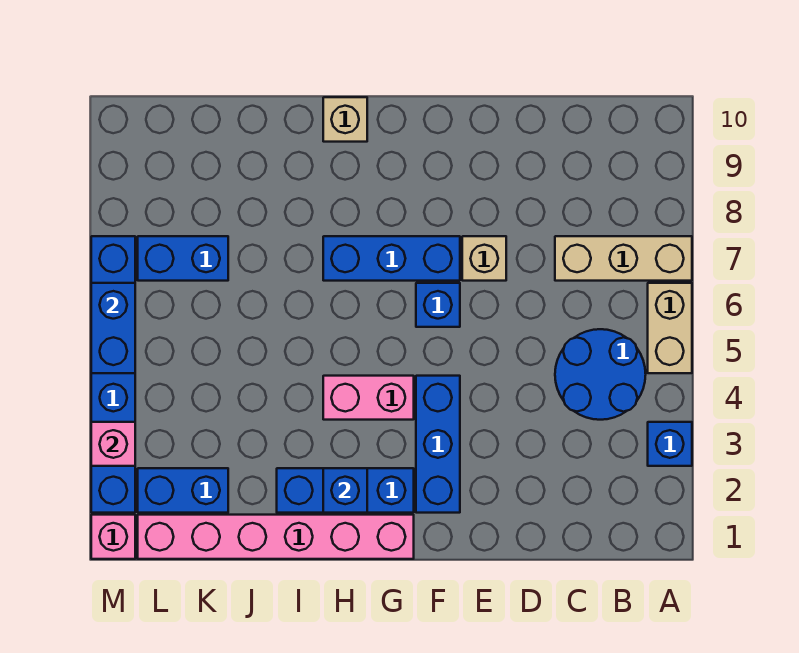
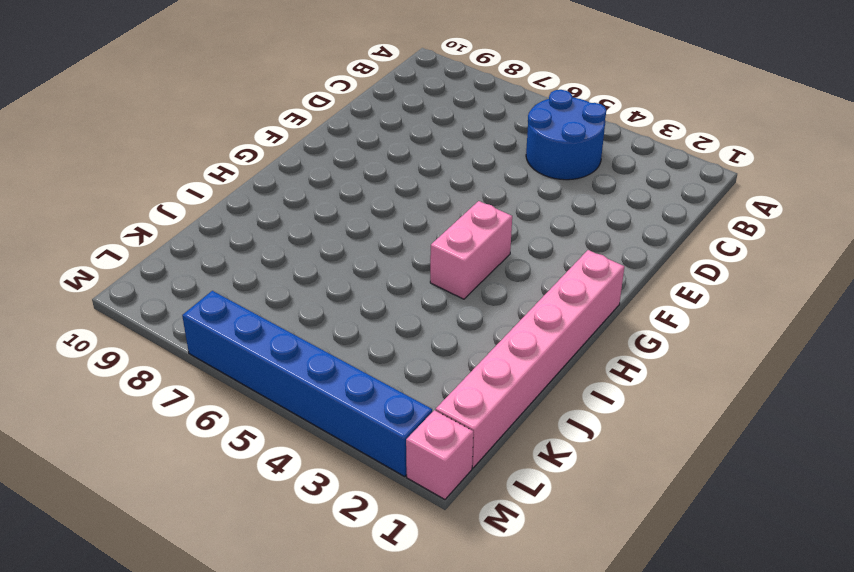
none -> blue brick A3 level 1
none -> tan brick A5:A6 level 1
none -> tan brick A7:C7 level 1

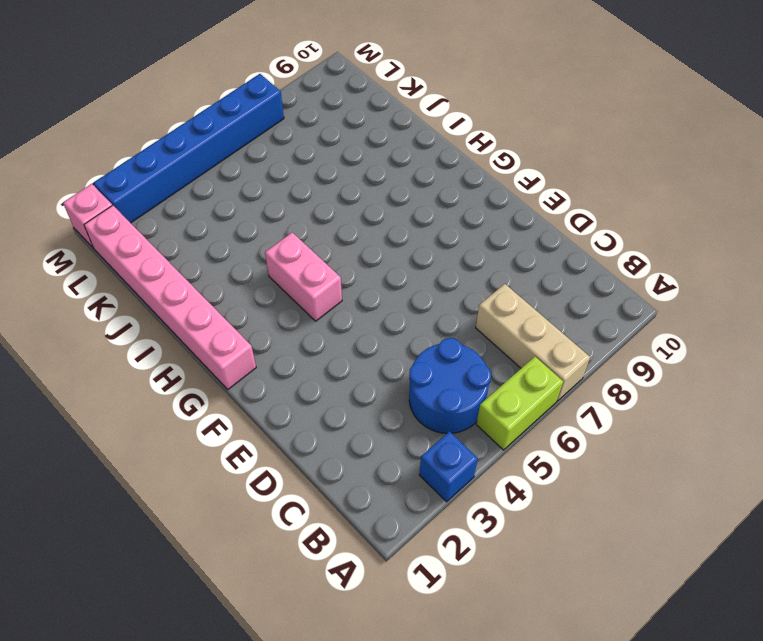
lime brick A5:A6 level 1 -> tan brick A5:A6 level 1
none -> tan brick E7 level 1
none -> blue brick F2:F4 level 1
none -> blue brick F6 level 1

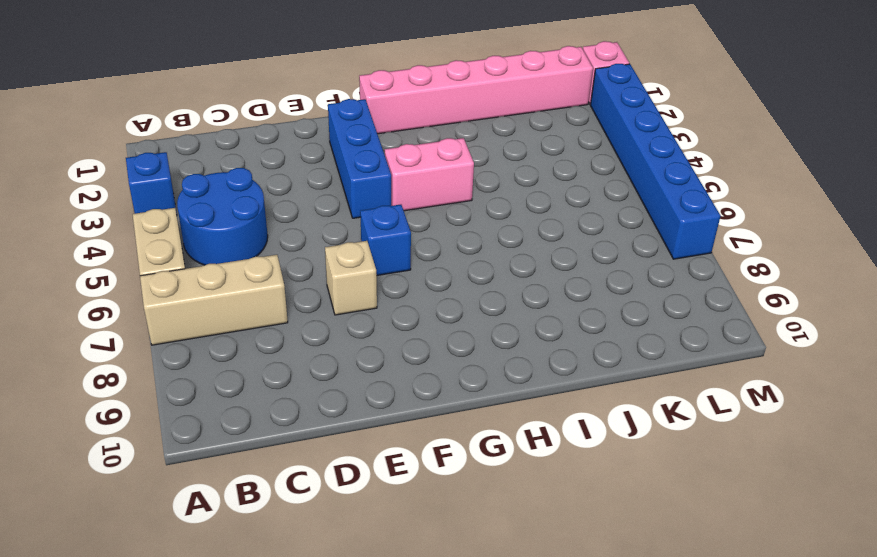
none -> blue brick F7:H7 level 1
none -> blue brick G2:I2 level 1
none -> tan brick H10 level 1

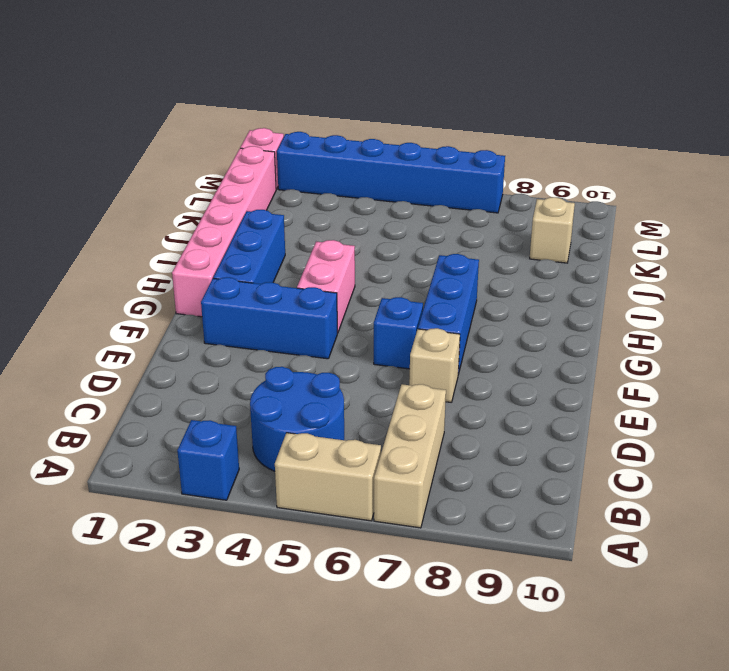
tan brick K9 level 1 -> tan brick H10 level 1
none -> blue brick K2:L2 level 1
none -> blue brick K7:L7 level 1
none -> blue brick H2 level 2

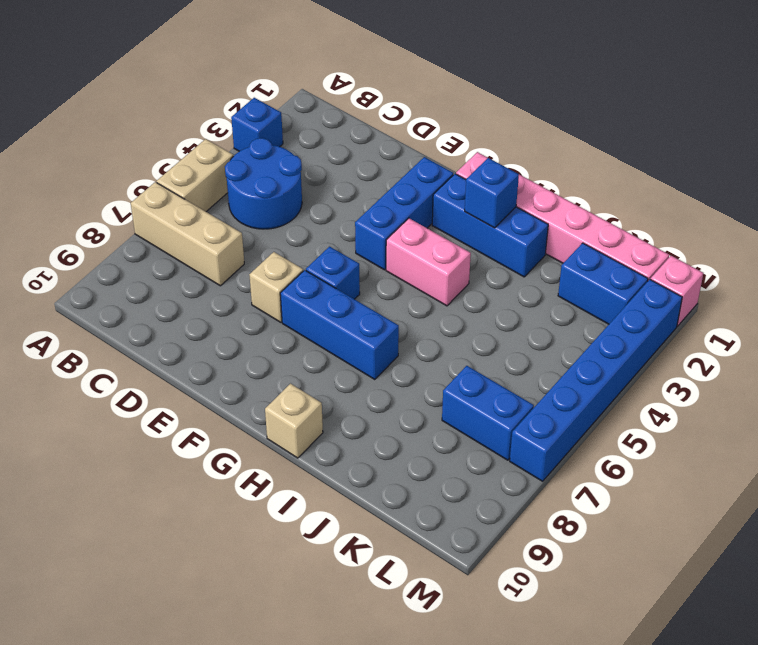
none -> pink brick M3 level 2
none -> blue brick M5:M6 level 2

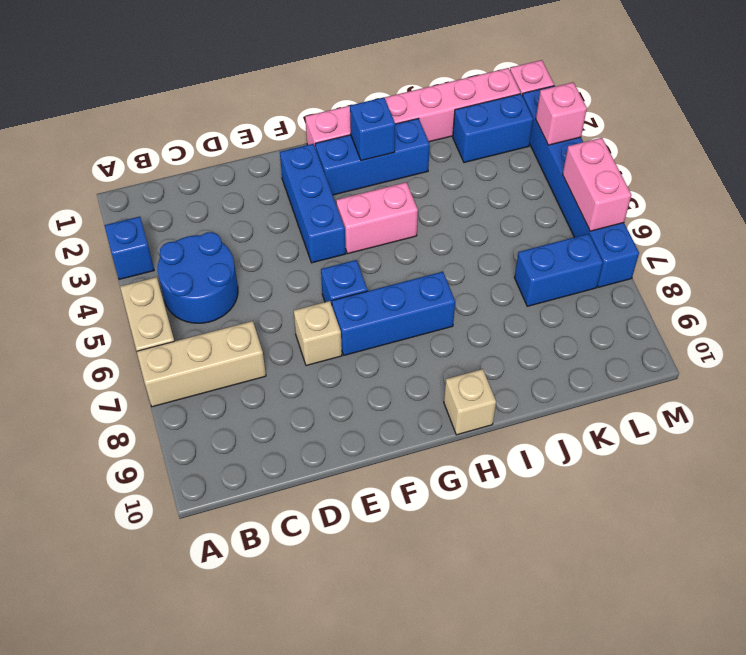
pink brick M5:M6 level 2 -> blue brick M5:M6 level 2

